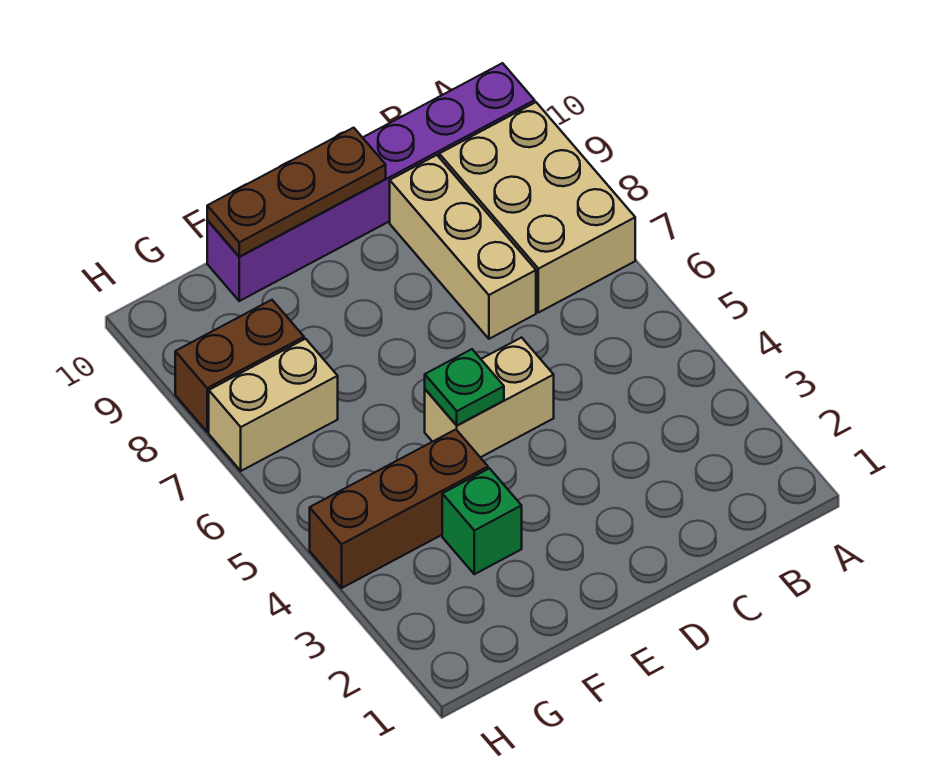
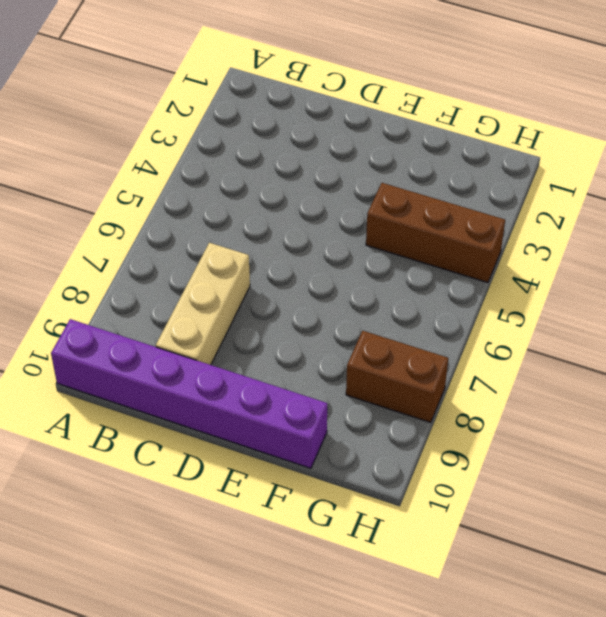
none -> tan brick A7:B9 level 1
none -> tan brick D5:E5 level 1

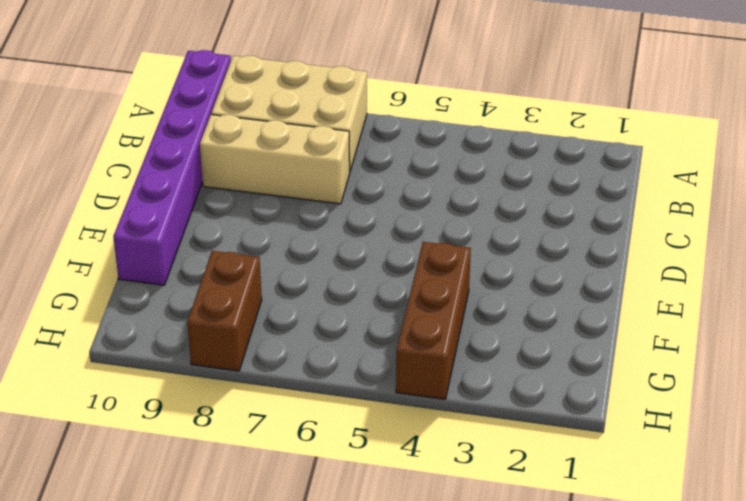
none -> tan brick D5:E5 level 1
none -> green brick F3 level 1

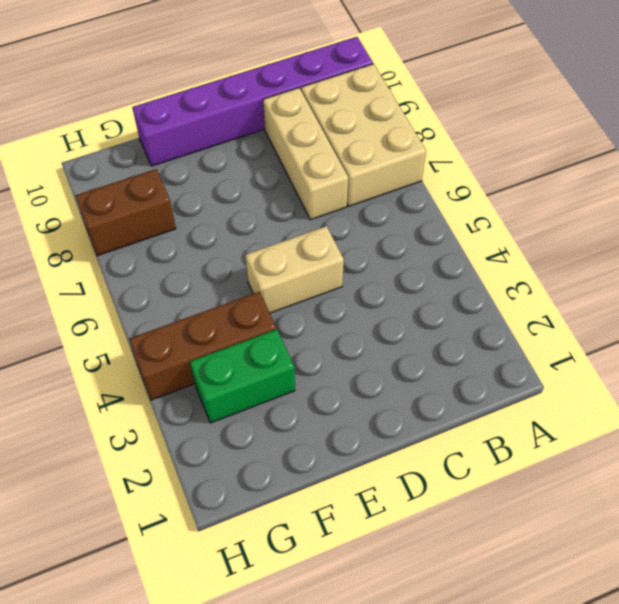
green brick F3:G3 level 1 -> green brick F3 level 1
none -> tan brick G7:H7 level 1
none -> brown plate D10:F10 level 2

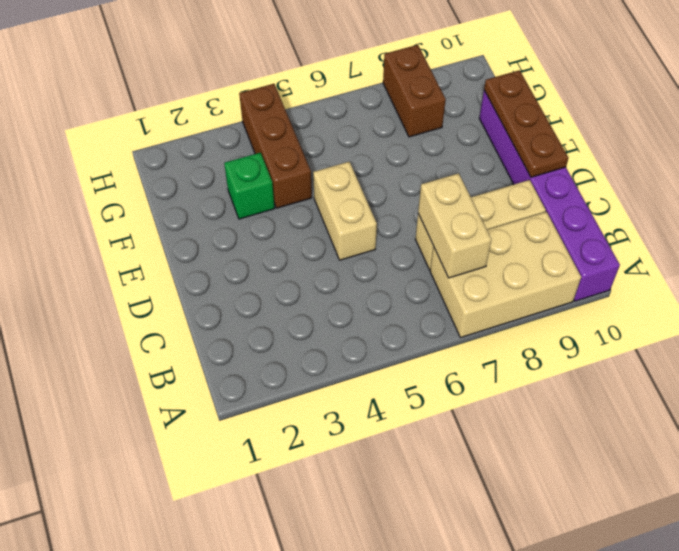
tan brick B7:C7 level 2 -> tan brick G7:H7 level 1
none -> green plate E5 level 2

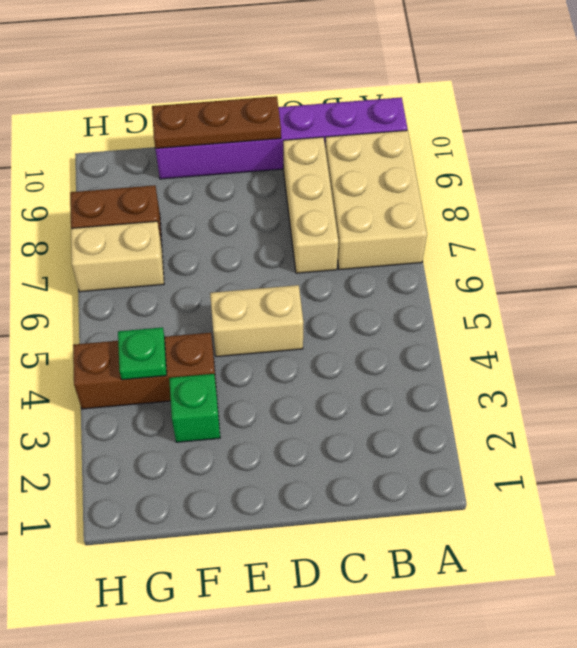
green plate G4 level 2 -> green plate E5 level 2

